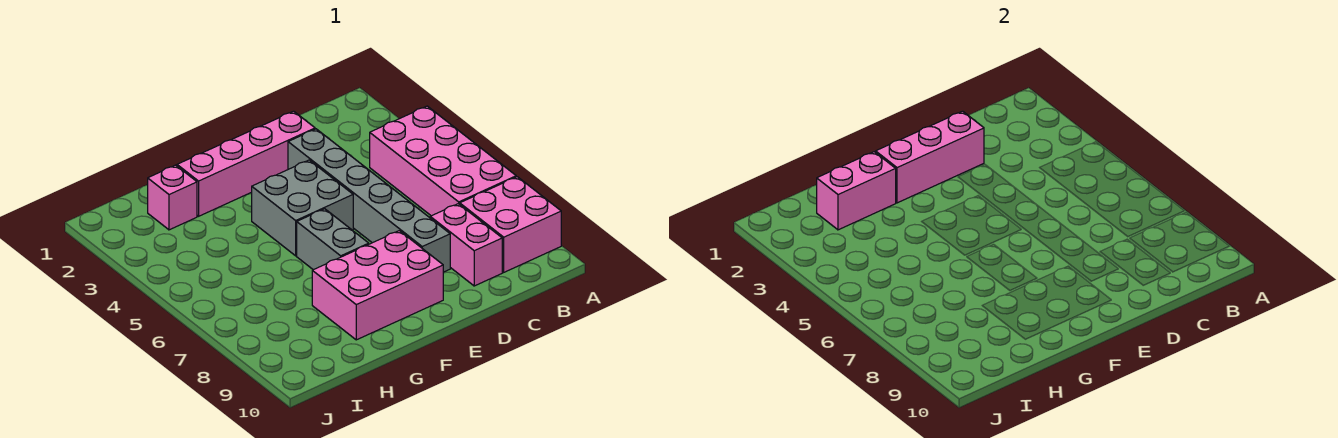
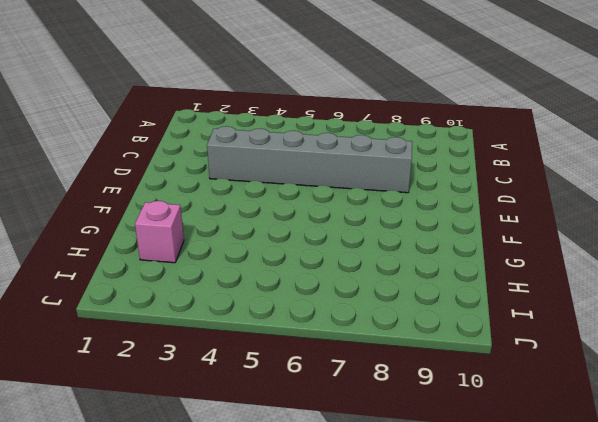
none -> pink brick A4:B7 level 1
none -> pink brick A8:B9 level 1

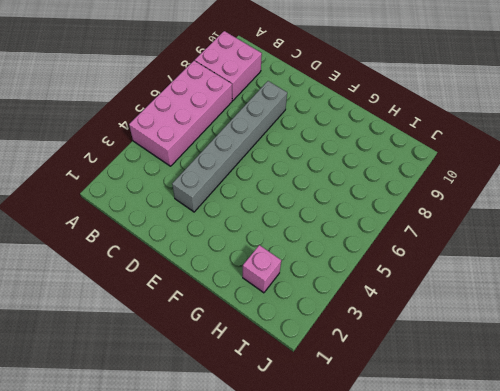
none -> pink brick C8:C9 level 1
none -> pink brick D2:G2 level 1

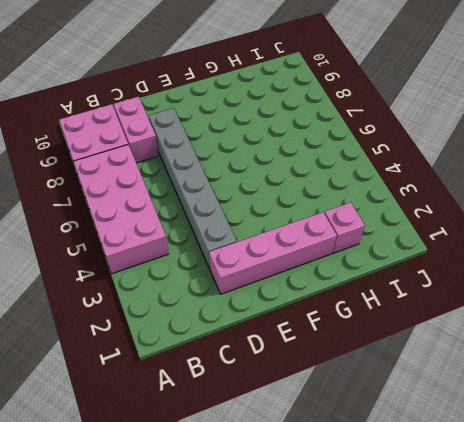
none -> grey brick E4:F5 level 1
none -> pink brick E8:G9 level 1

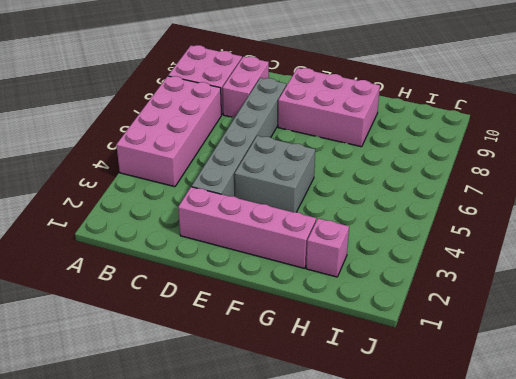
none -> grey brick F6:F7 level 1
none -> pink brick D2:F2 level 2

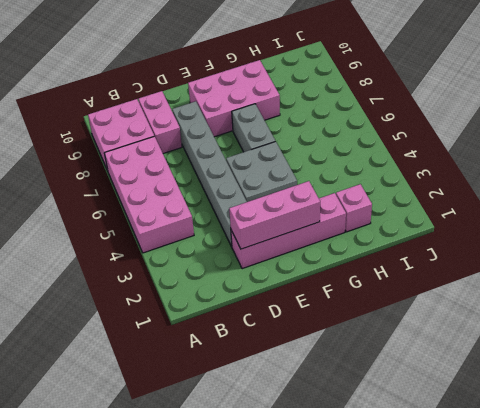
none -> pink brick G2:H2 level 2

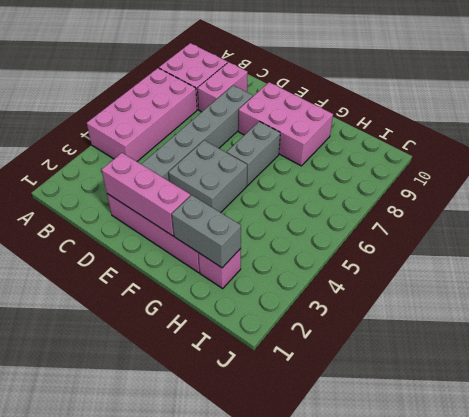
grey brick G2:H2 level 2 -> pink brick G2:H2 level 2

